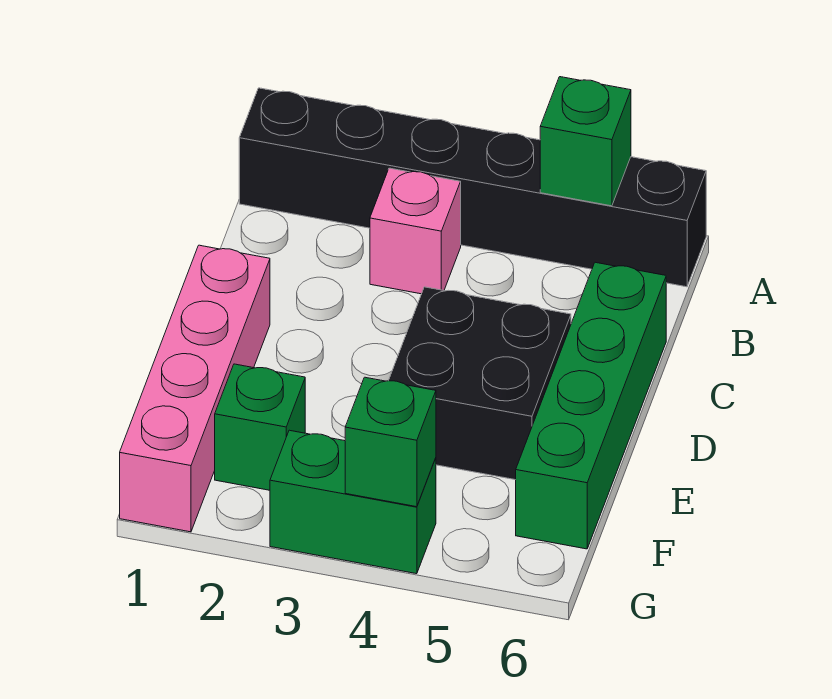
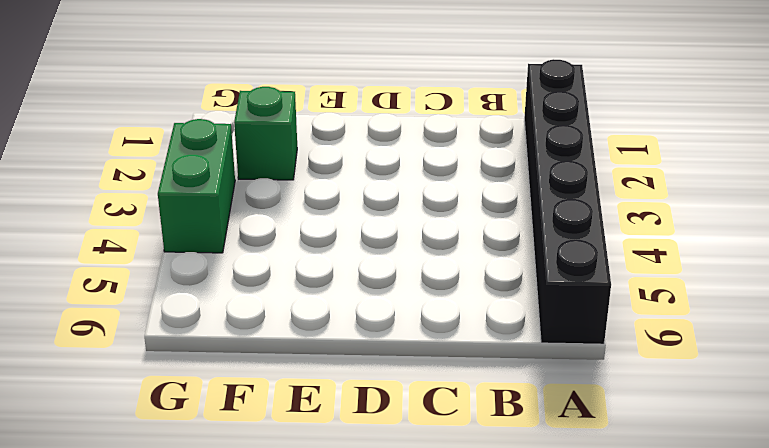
none -> pink brick B3 level 1
none -> green brick C6:F6 level 1

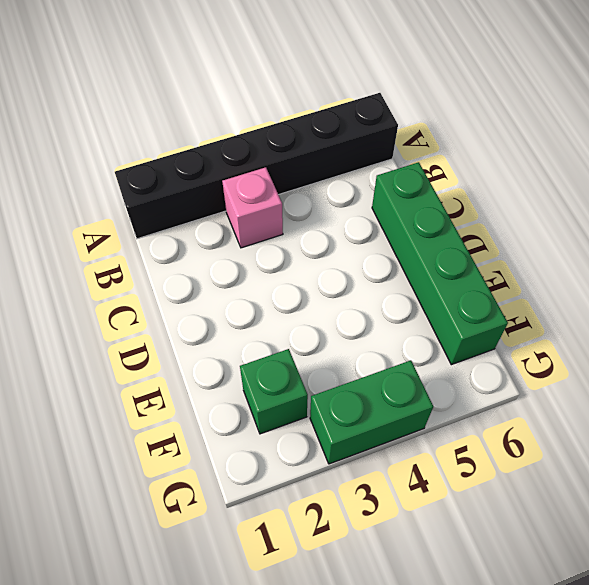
none -> pink brick D1:G1 level 1
none -> black brick D4:E5 level 1

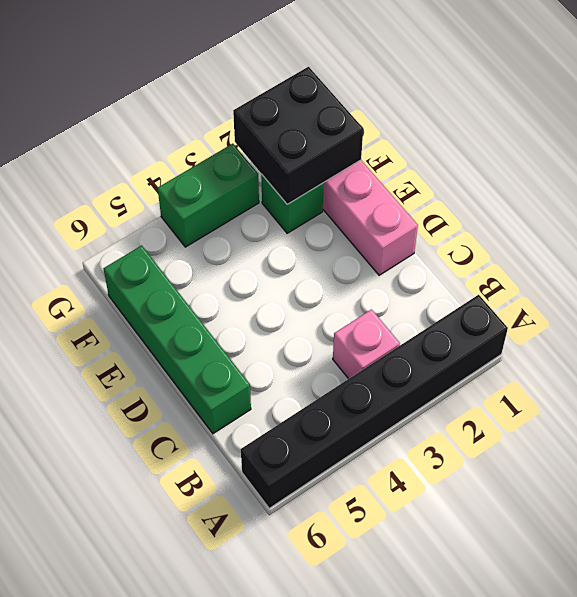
black brick F1:G2 level 2 -> black brick D4:E5 level 1
none -> green brick A5 level 2
none -> green brick G4 level 2

